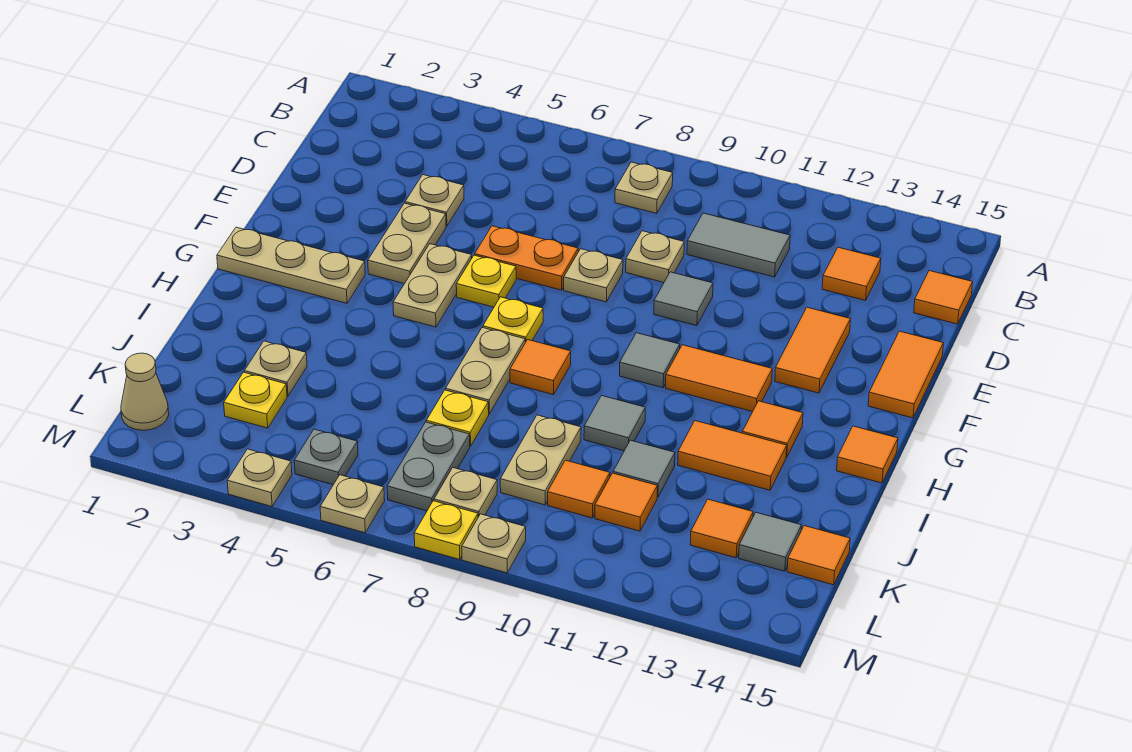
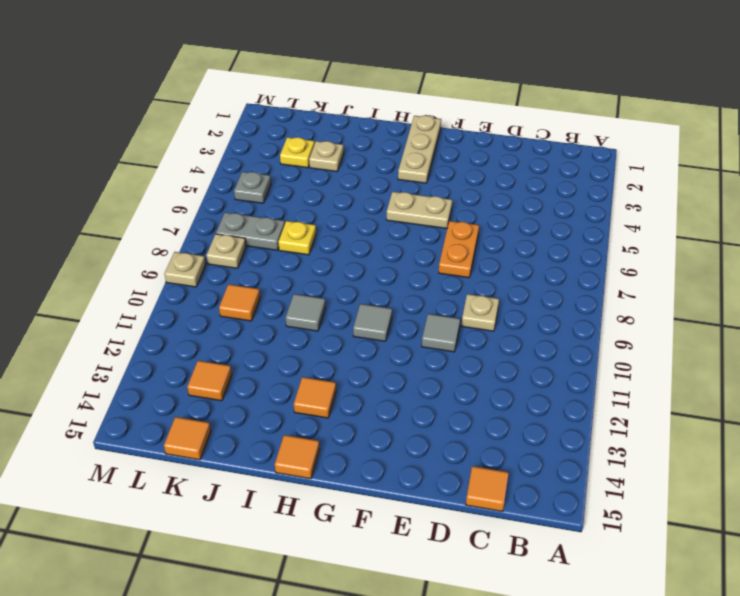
none -> tan plate B8 level 1
none -> grey tile C10:C11 level 1
none -> orange tile C13 level 1
none -> tan plate D4 level 1

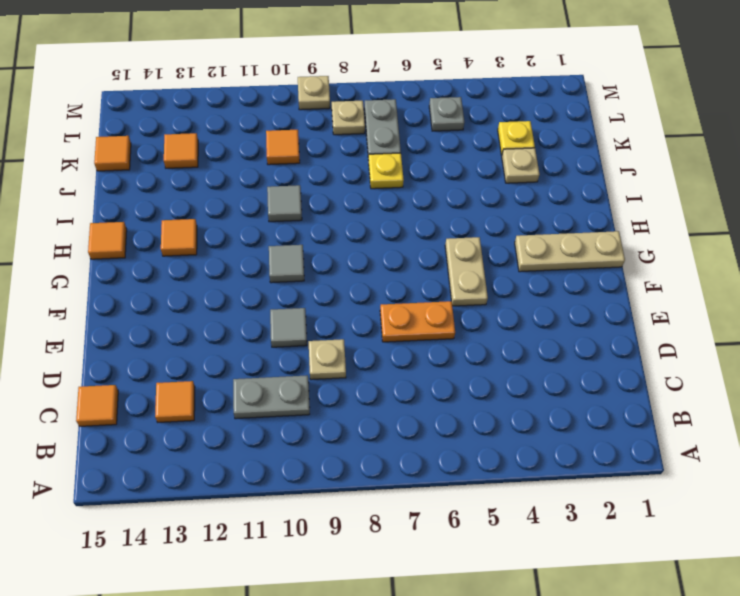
grey plate C10:C11 level 1 -> grey tile C10:C11 level 1
none -> tan plate B8 level 1
none -> tan plate D4 level 1
none -> tan plate E4:F4 level 1
none -> tan plate E8 level 1

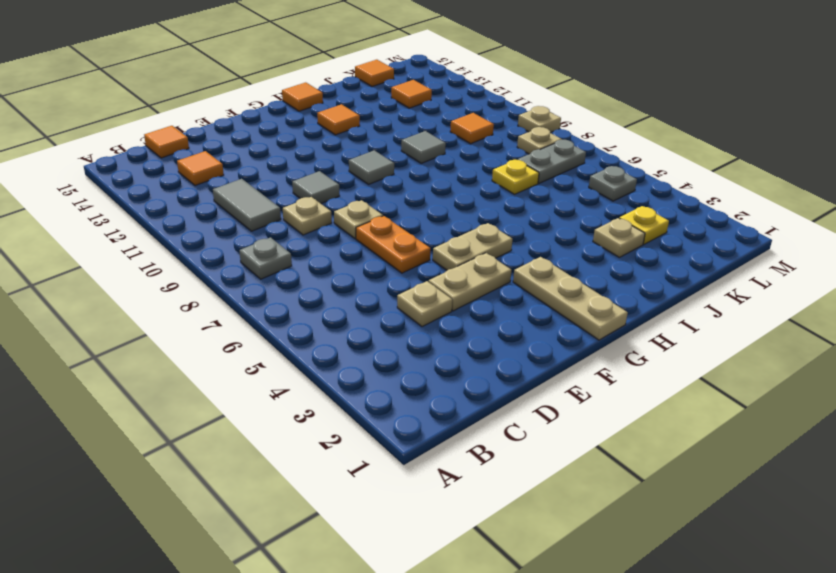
grey plate B8 level 1 -> tan plate B8 level 1
none -> orange tile E13:F13 level 1
none -> orange tile E15:F15 level 1
none -> yellow plate F6 level 1
none -> yellow plate G7 level 1

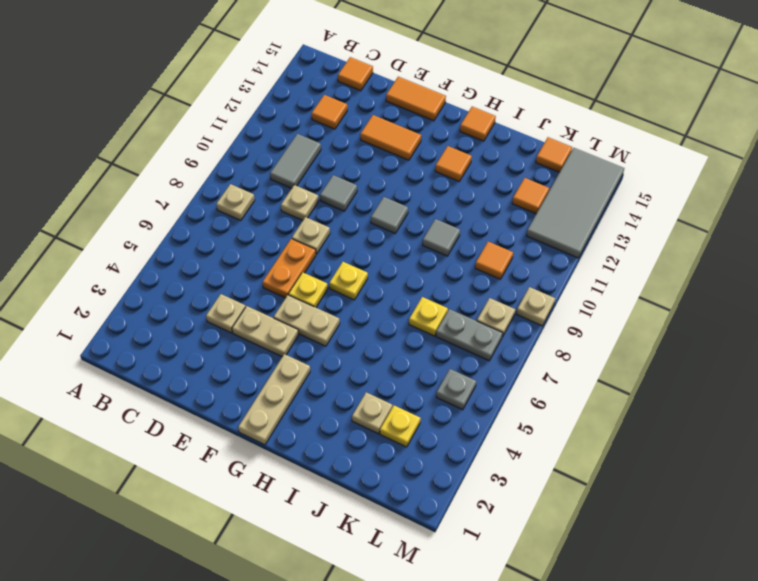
grey tile L12:M15 level 1 -> none
none -> orange tile G11:G12 level 1
none -> tan plate H7:I7 level 1
none -> orange tile H8 level 1
none -> orange tile I12:I13 level 1

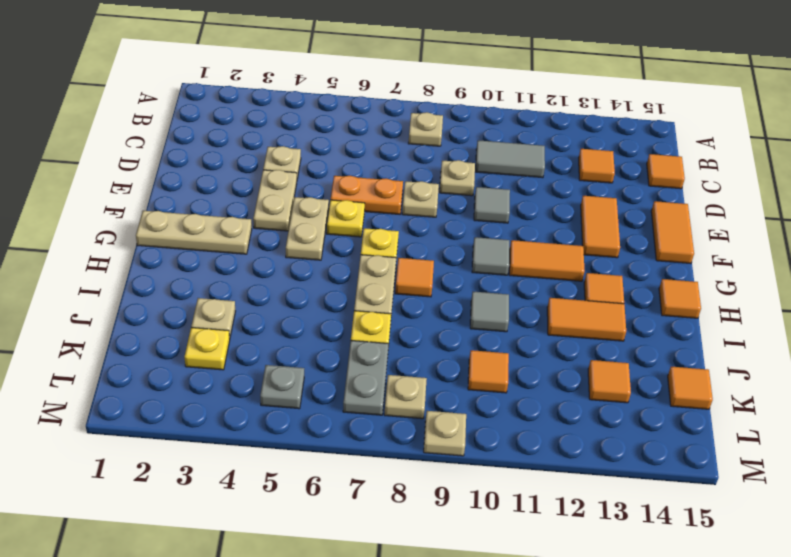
none -> tan plate J9:K9 level 1
none -> grey tile J11 level 1
none -> orange tile K11 level 1
none -> grey tile K14 level 1

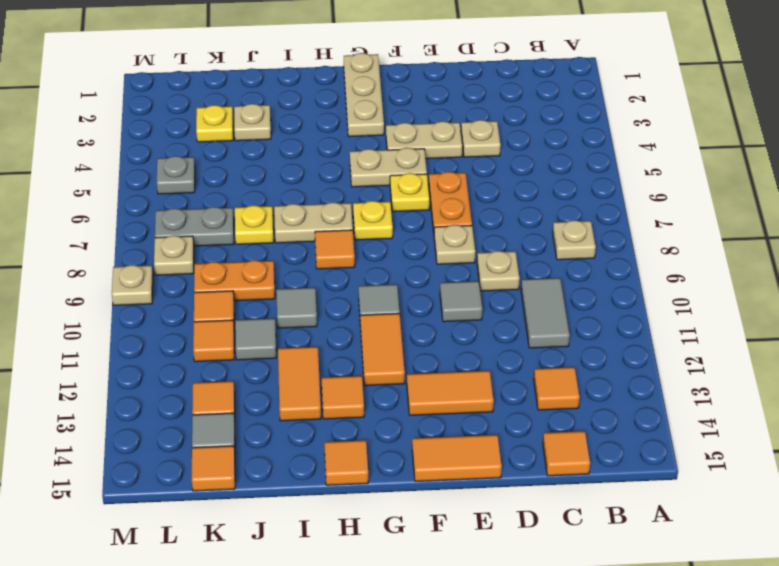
orange plate J9:K9 level 1 -> tan plate J9:K9 level 1
none -> tan cone L1 level 1
none -> tan plate M4 level 1
none -> tan plate M6 level 1
none -> yellow plate M8 level 1

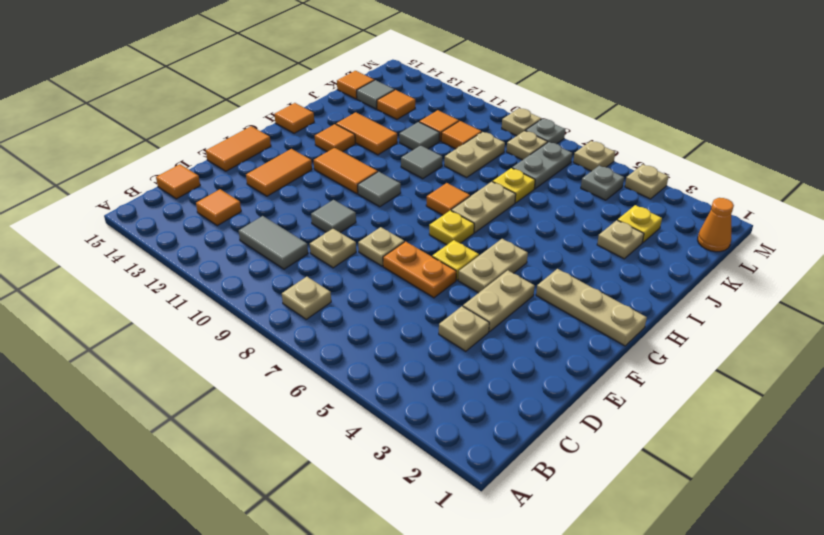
orange cone L1 level 1 -> tan cone L1 level 1
grey plate M8 level 1 -> yellow plate M8 level 1

